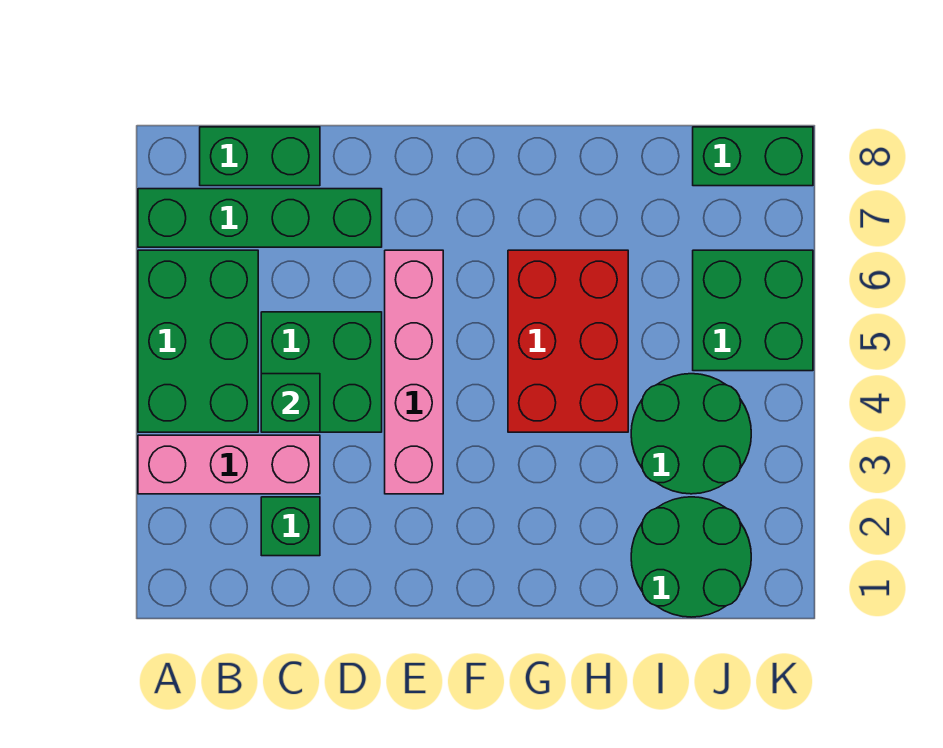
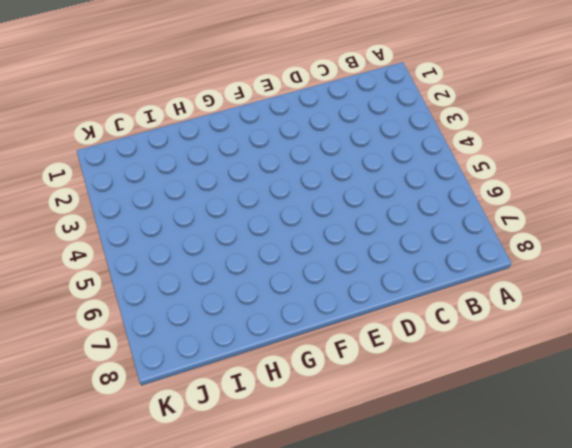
none -> pink brick A3:C3 level 1
none -> green brick A4:B6 level 1
none -> green brick A7:D7 level 1

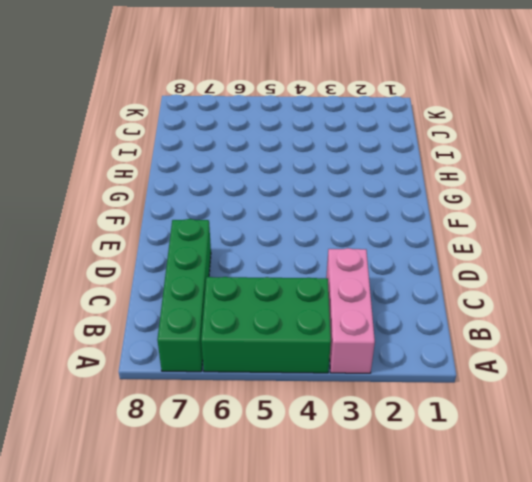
none -> green brick B8:C8 level 1
none -> green brick C2 level 1
none -> green brick C4:D5 level 1

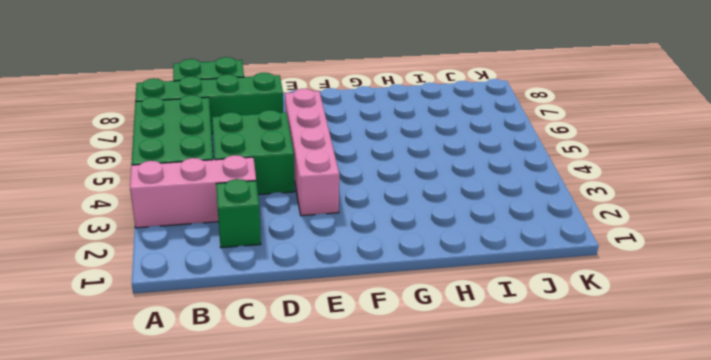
none -> red brick G4:H6 level 1
none -> green round brick I1:J2 level 1
none -> green round brick I3:J4 level 1

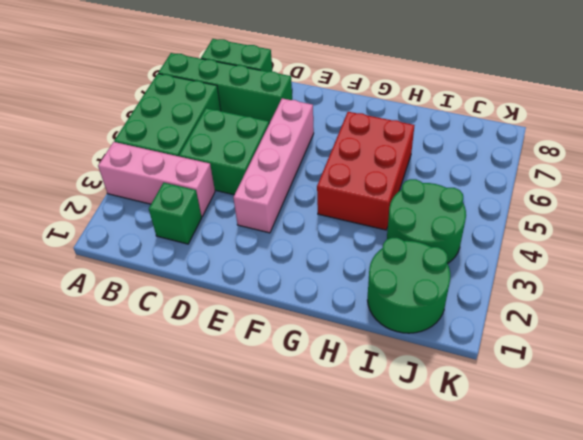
none -> green brick J5:K6 level 1
none -> green brick J8:K8 level 1
none -> green brick C4 level 2

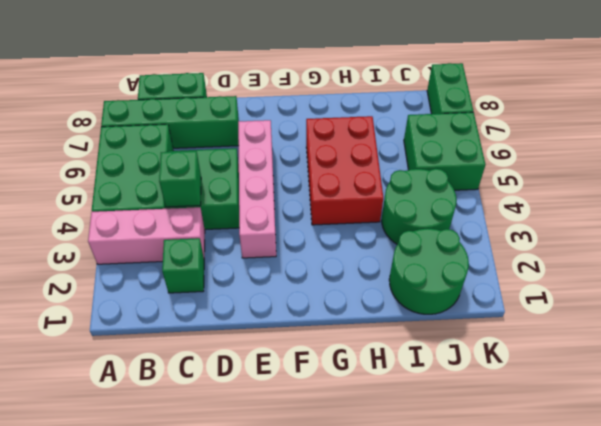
green brick K7:K8 level 1 -> green brick J8:K8 level 1

